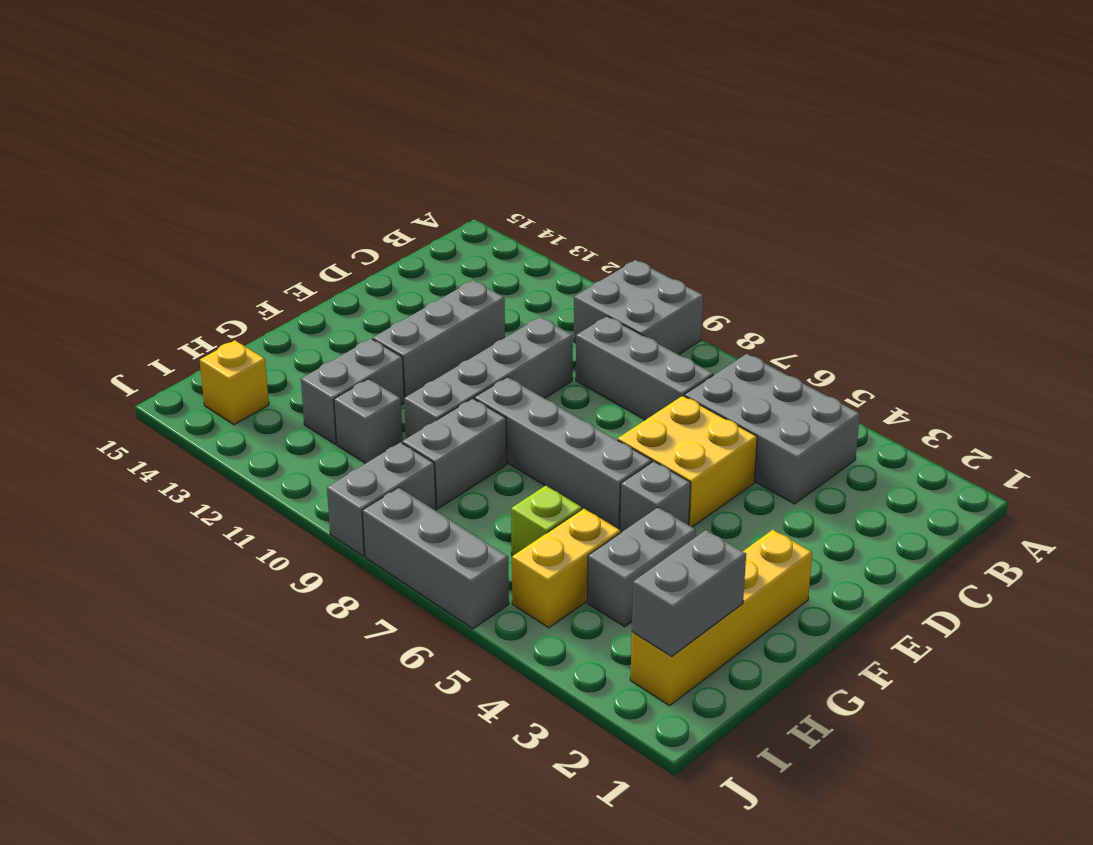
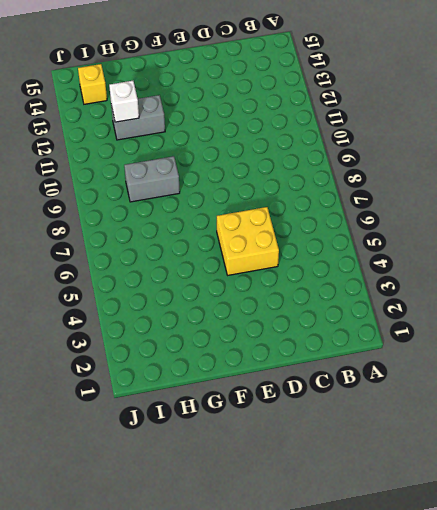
white brick H12 level 2 -> none
none -> grey brick A9:B10 level 1
none -> grey brick B4:C6 level 1
none -> grey brick C7:C9 level 1

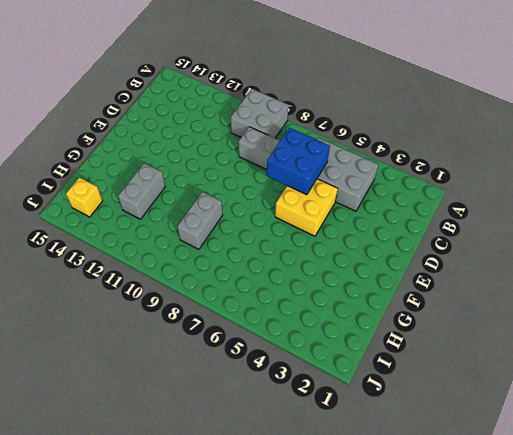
blue brick C6:D7 level 2 -> none
none -> grey brick D10:G10 level 1
none -> grey brick D12:F12 level 1
none -> yellow brick F2:I2 level 1

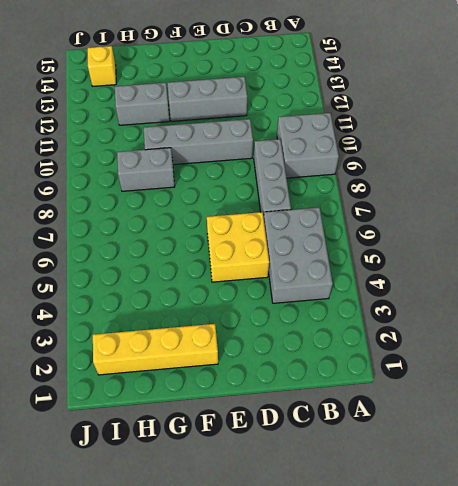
none -> grey brick F5 level 1
none -> grey brick F6:F9 level 1
none -> grey brick G4:H4 level 1

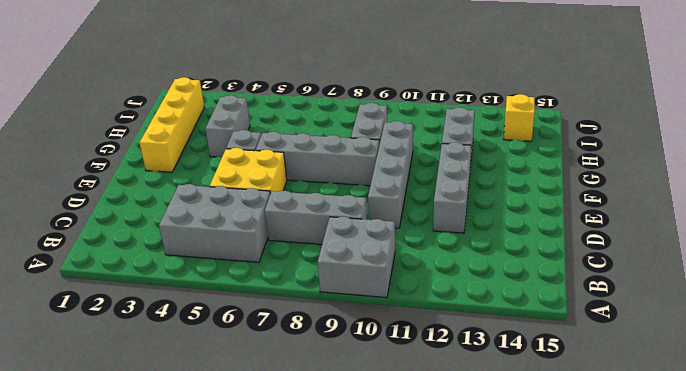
none -> yellow brick H5:I5 level 1
none -> lime brick H6 level 1
none -> grey brick H11 level 1

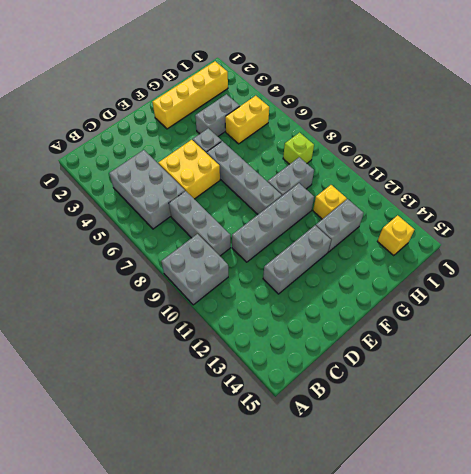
yellow brick H11 level 1 -> grey brick H11 level 1
lime brick I8 level 1 -> lime brick H6 level 1
none -> grey brick I9:J9 level 1
none -> grey brick J6:J8 level 1
none -> grey brick H2:I2 level 2

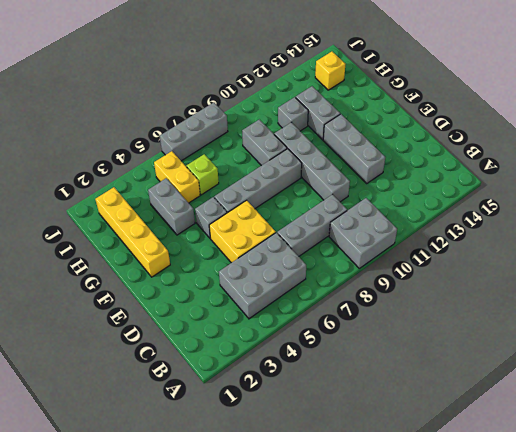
none -> grey brick I9:J9 level 1
none -> grey brick H2:I2 level 2

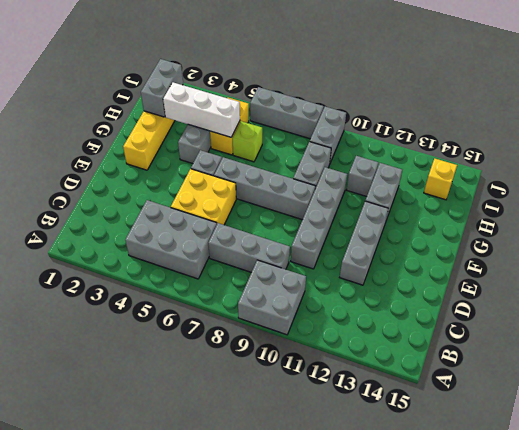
white brick H3:H5 level 2 -> none

